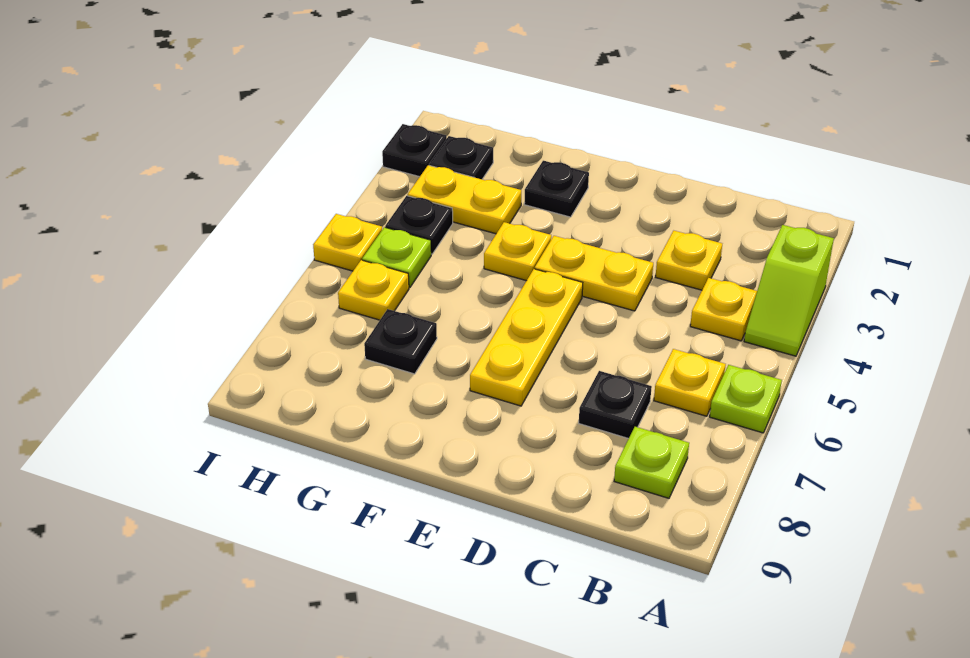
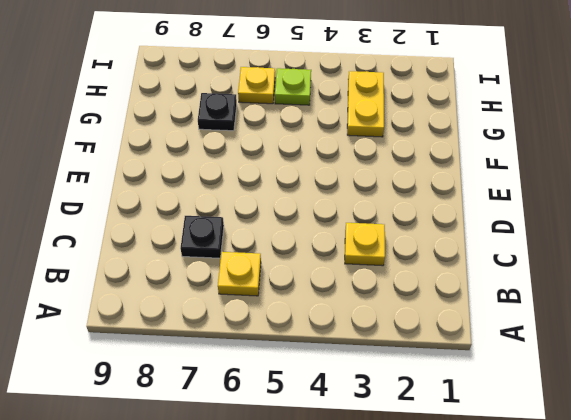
none -> lime slope A3:A4 level 1 top 3
none -> lime plate A6 level 1
none -> yellow plate B4 level 1

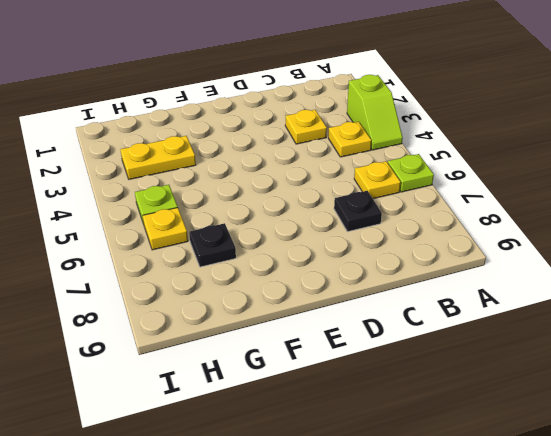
none -> lime plate B8 level 1
none -> yellow plate D4:E4 level 1
none -> yellow plate E5:E7 level 1

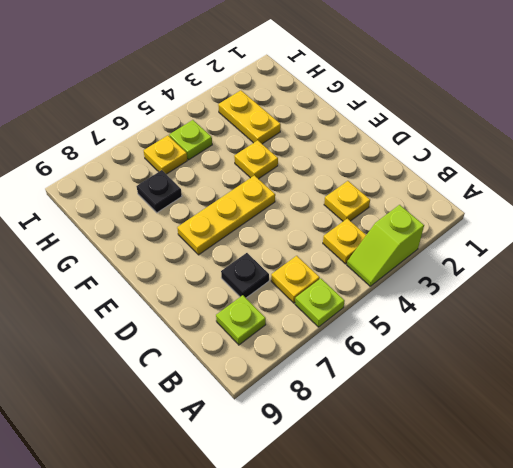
none -> yellow plate D4:E4 level 1
none -> black plate F2 level 1
none -> black plate H2 level 1

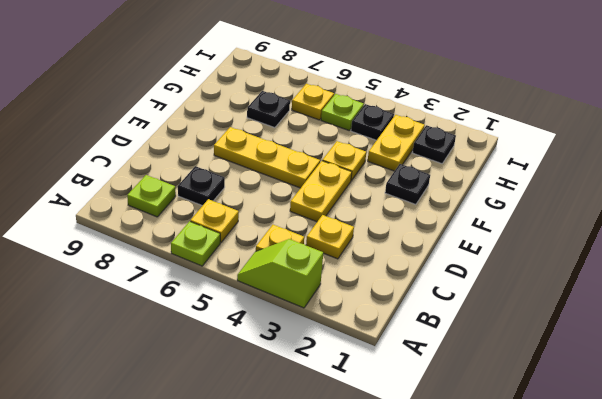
none -> black plate I2 level 1
none -> yellow plate I5 level 1

